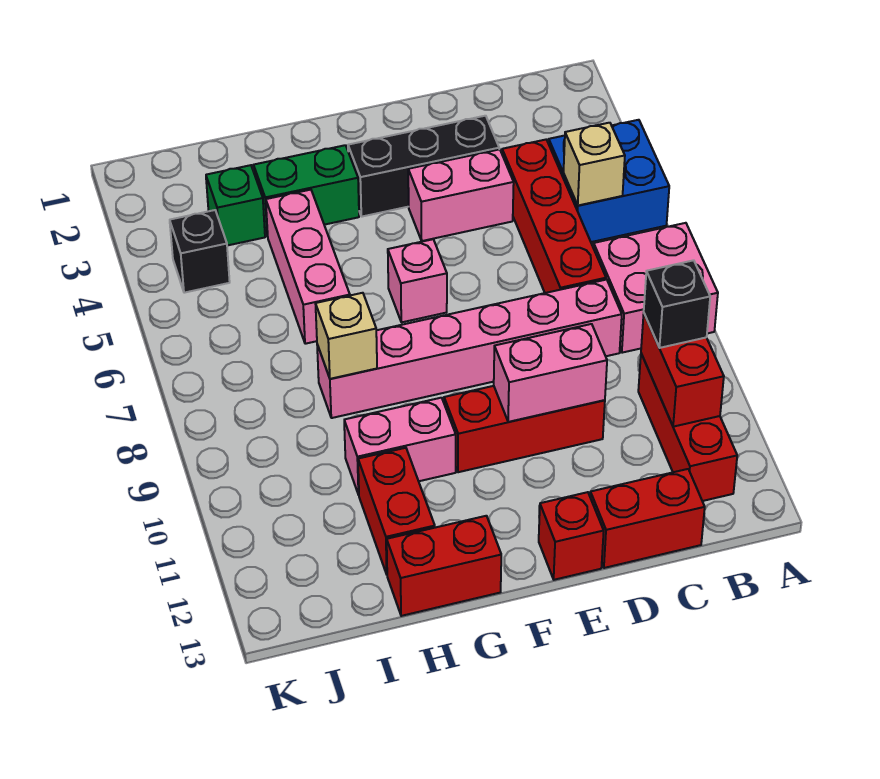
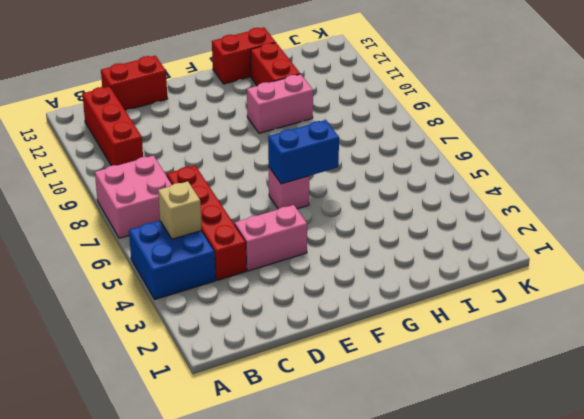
blue brick F6:G6 level 2 -> none
none -> pink brick C8:H8 level 1
none -> black brick D3:F3 level 1
none -> red brick D10:F10 level 1

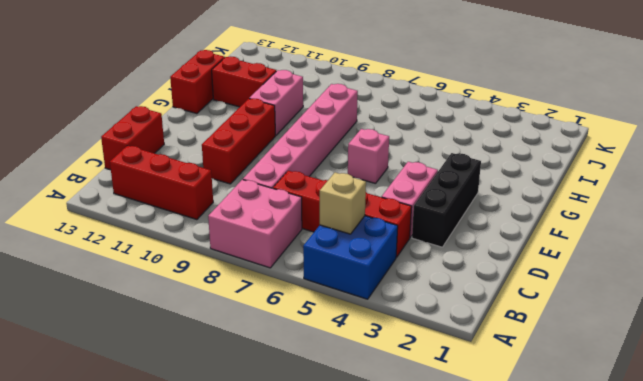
none -> red brick E13 level 1
none -> green brick G3:H3 level 1
none -> pink brick H4:H6 level 1

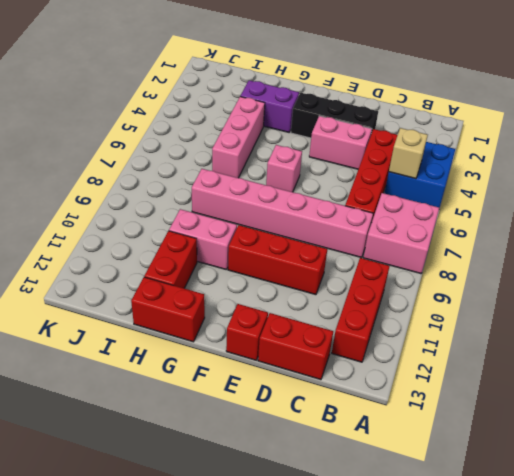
purple brick G3:H3 level 1 -> green brick G3:H3 level 1
none -> green brick I3 level 1
none -> black brick J4 level 1
none -> red brick B10:B11 level 2

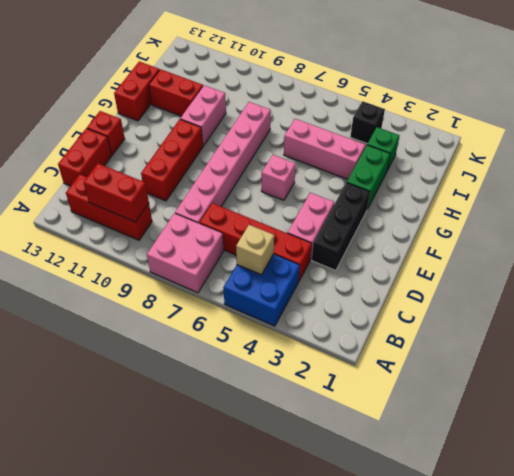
none -> pink brick D10:E10 level 2
none -> tan brick H8 level 2
none -> black brick B10 level 3

